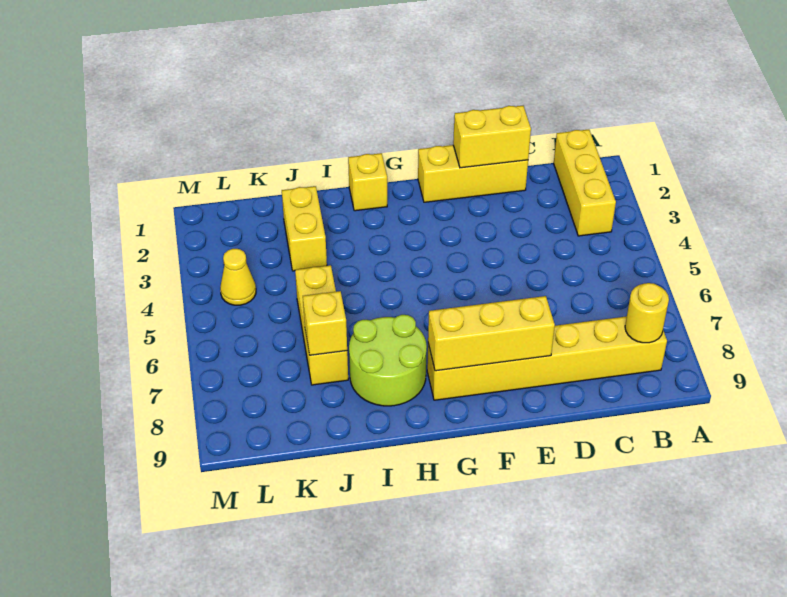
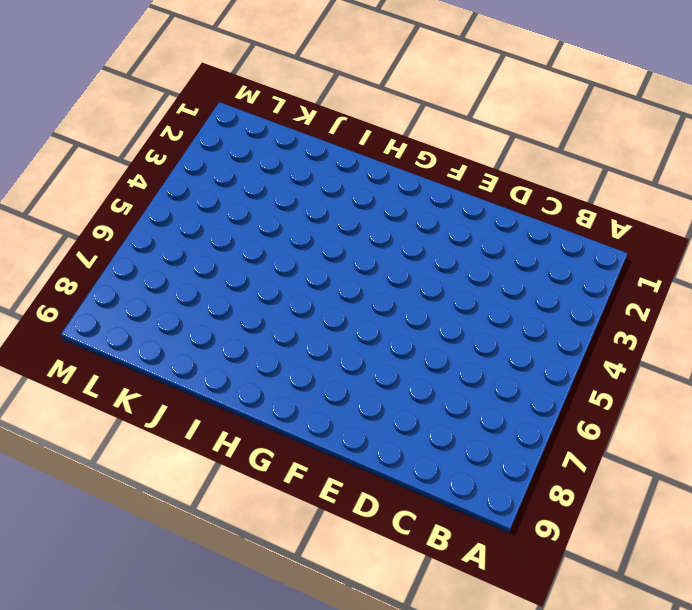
none -> yellow brick B1:B3 level 1
none -> yellow brick B8:G8 level 1
none -> yellow brick D1:F1 level 1

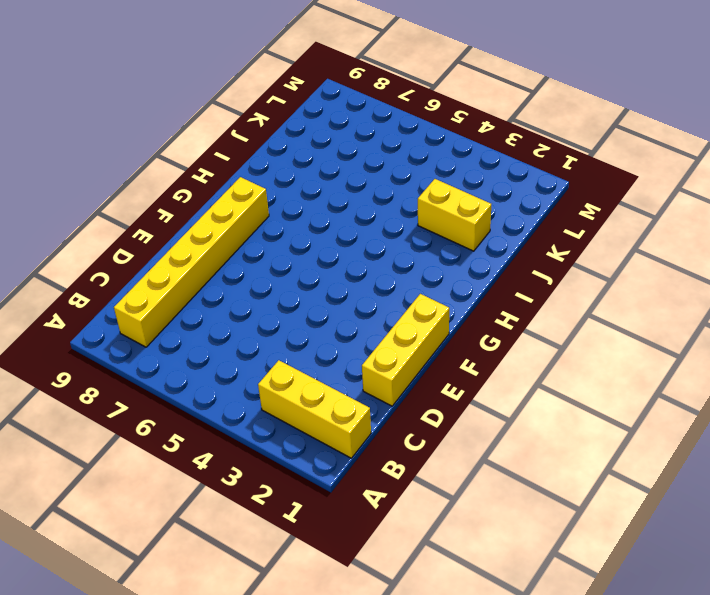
none -> yellow brick H1 level 1
none -> lime round brick H7:I8 level 1
none -> yellow brick J5:J7 level 1

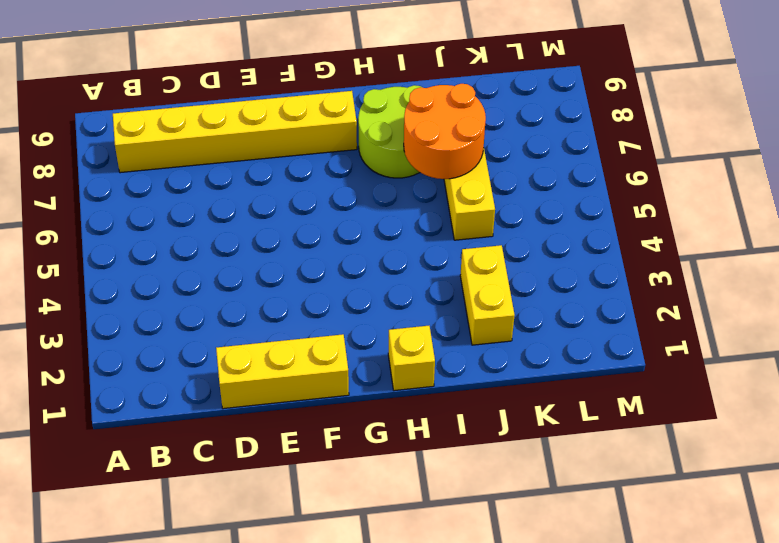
orange round brick I6:J7 level 2 -> yellow brick J7 level 2
none -> yellow brick B1:B3 level 1
none -> yellow cone L4 level 1
none -> yellow round brick B8 level 2

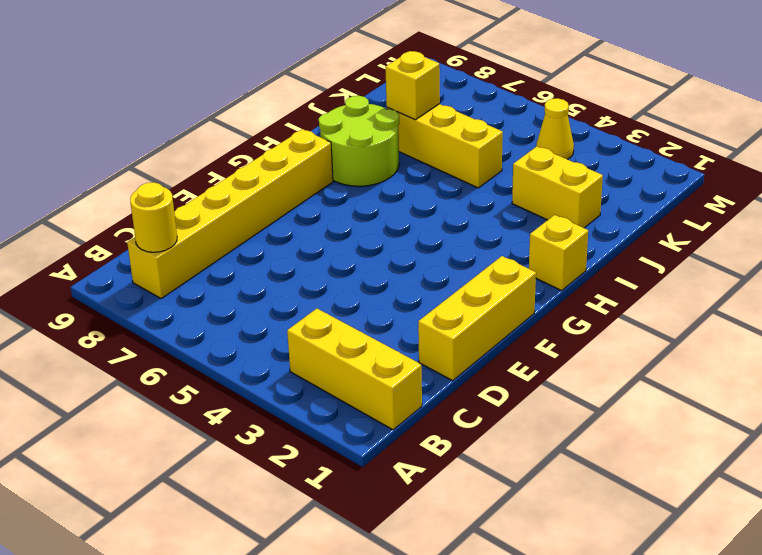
none -> yellow brick D1:E1 level 2
none -> yellow brick E8:G8 level 2

